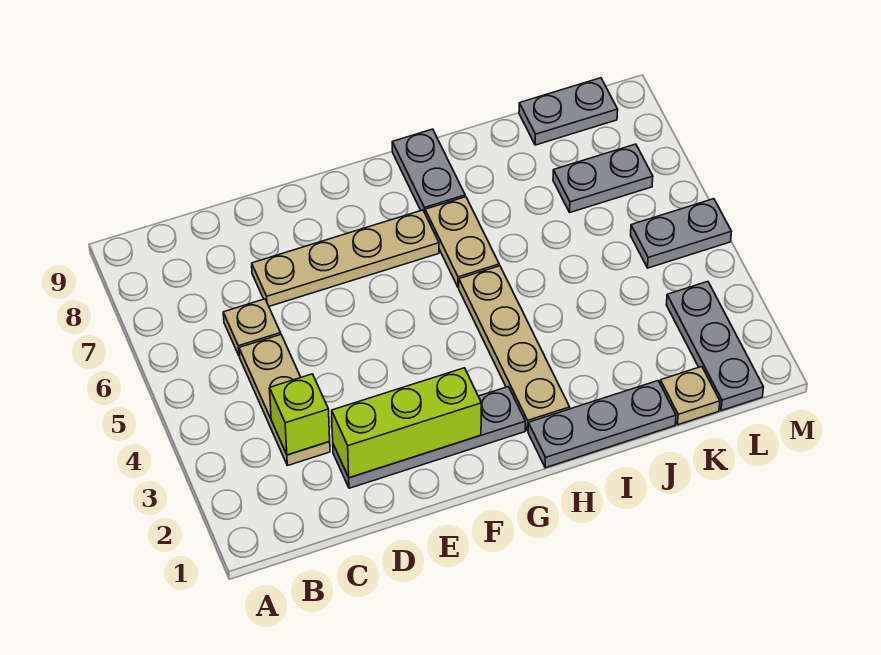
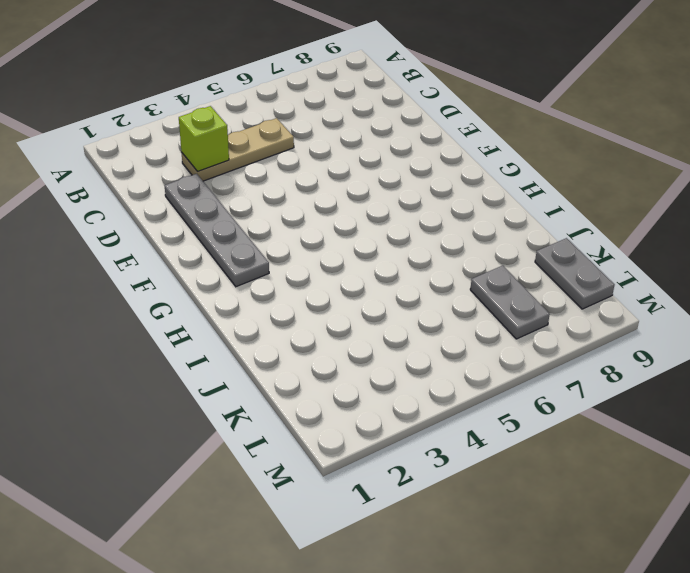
none -> tan plate C6 level 1
none -> tan plate D7:G7 level 1
none -> grey plate H1:J1 level 1

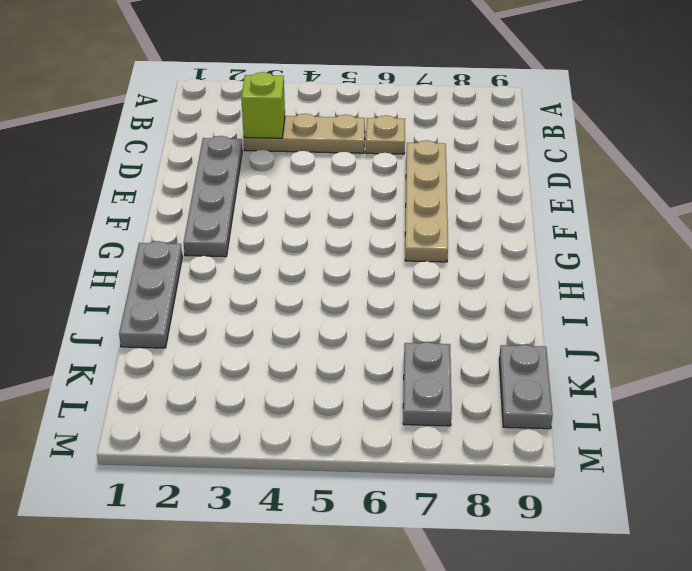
none -> tan plate H2:H5 level 1
none -> tan plate H6:H7 level 1
none -> grey plate H8:H9 level 1

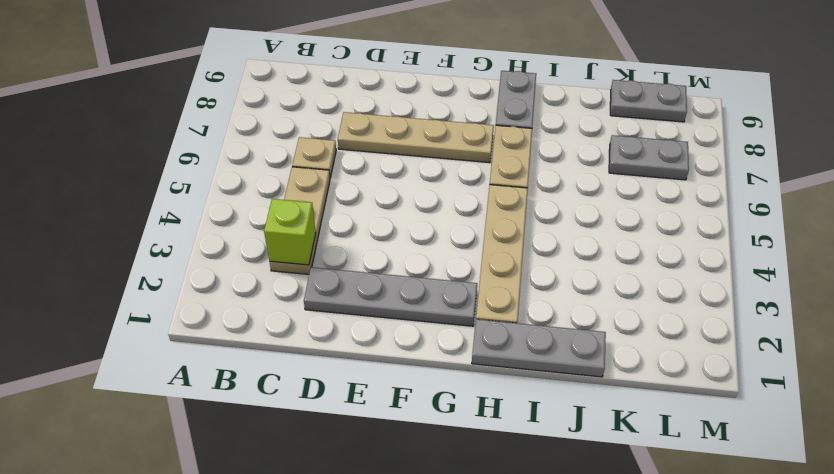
none -> tan plate K1 level 1
none -> grey plate L1:L3 level 1
none -> grey plate L5:M5 level 1

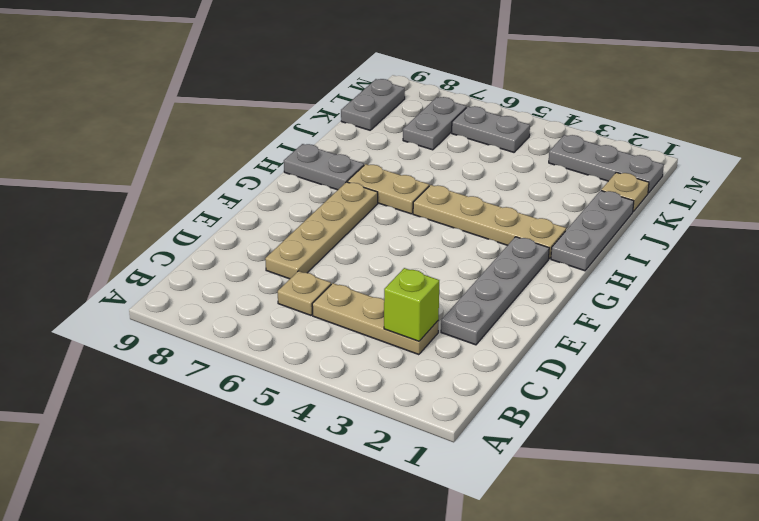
grey plate L5:L6 level 1 -> grey plate L5:M5 level 1
none -> lime brick D2:F2 level 2

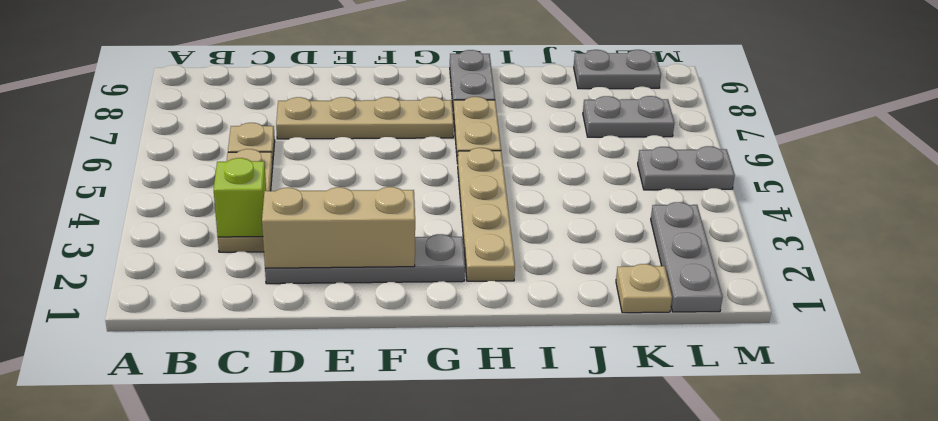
tan brick D2:F2 level 2 -> lime brick D2:F2 level 2
none -> grey plate H1:J1 level 1

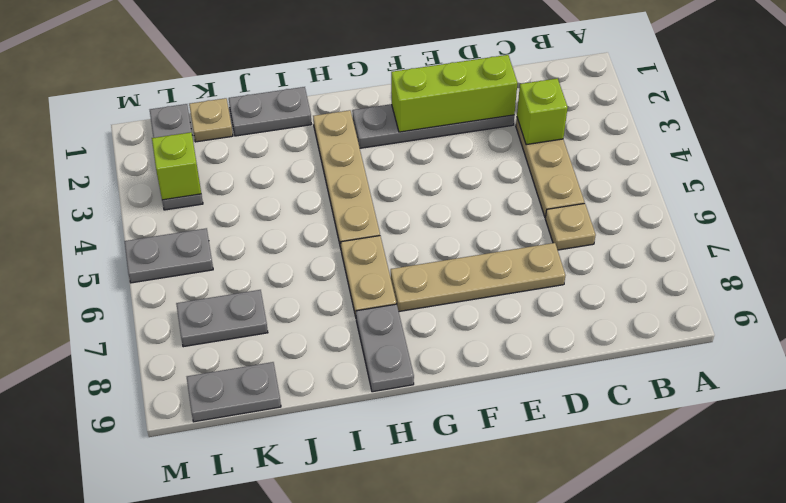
grey plate I1:J1 level 1 -> grey plate H1:J1 level 1
lime brick L3 level 2 -> none

